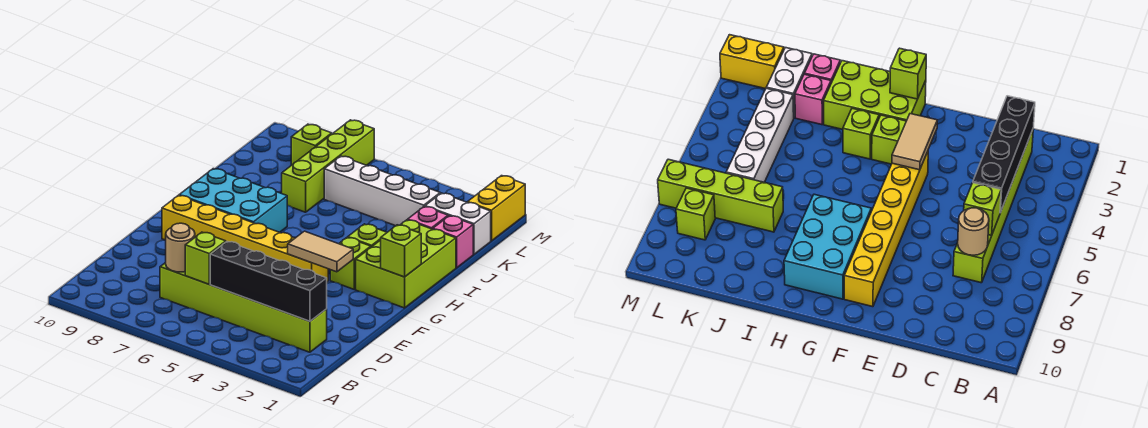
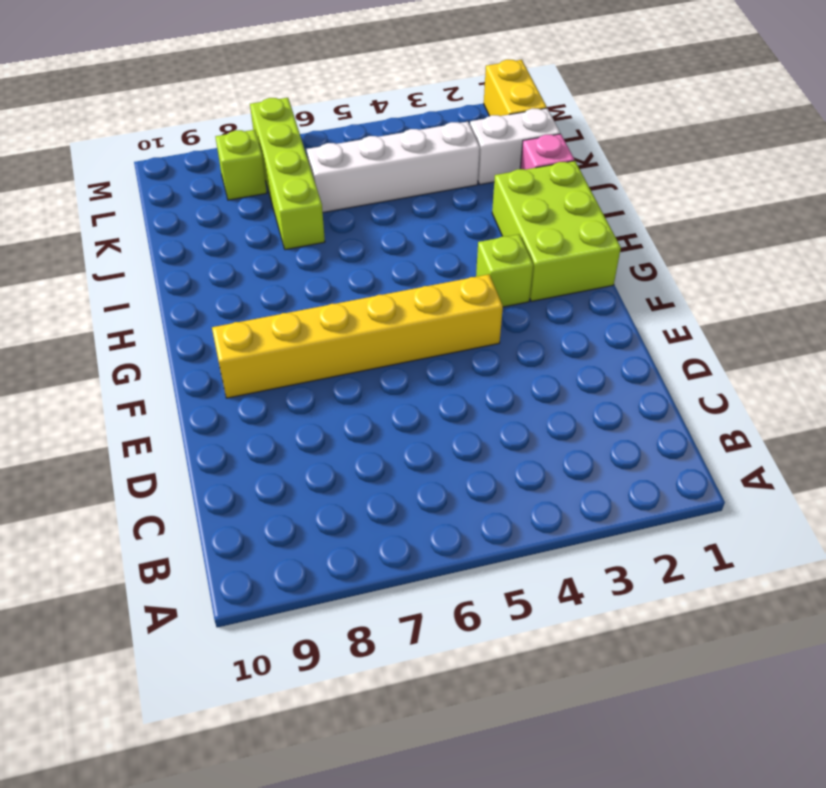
none -> lime brick C2:C7 level 1
none -> cyan brick G7:H9 level 1
none -> lime brick H3 level 1

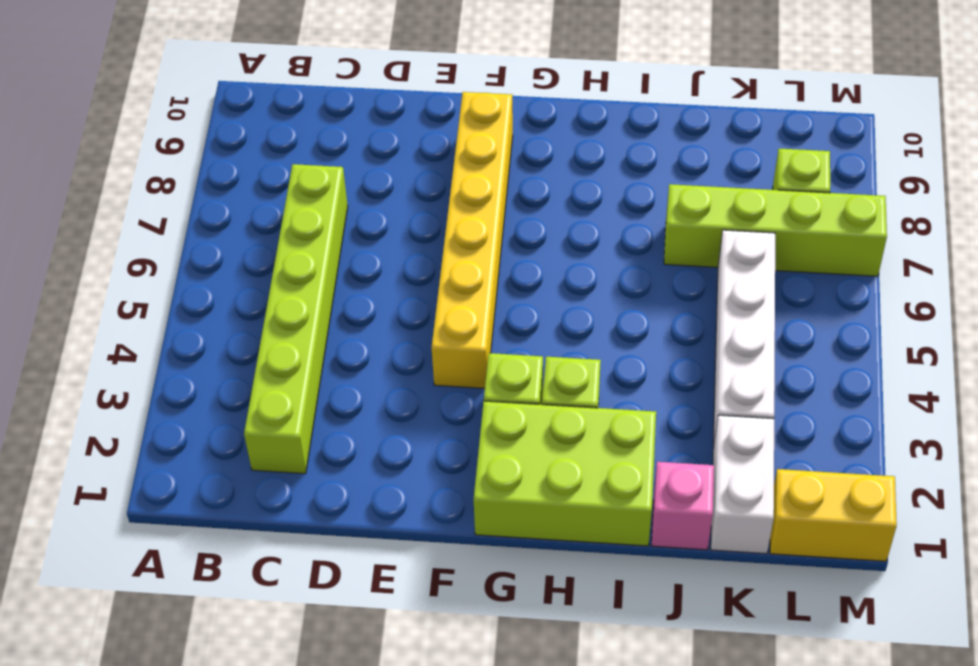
none -> cyan brick G7:H9 level 1
none -> pink brick J2 level 1
none -> black brick C2:C5 level 2

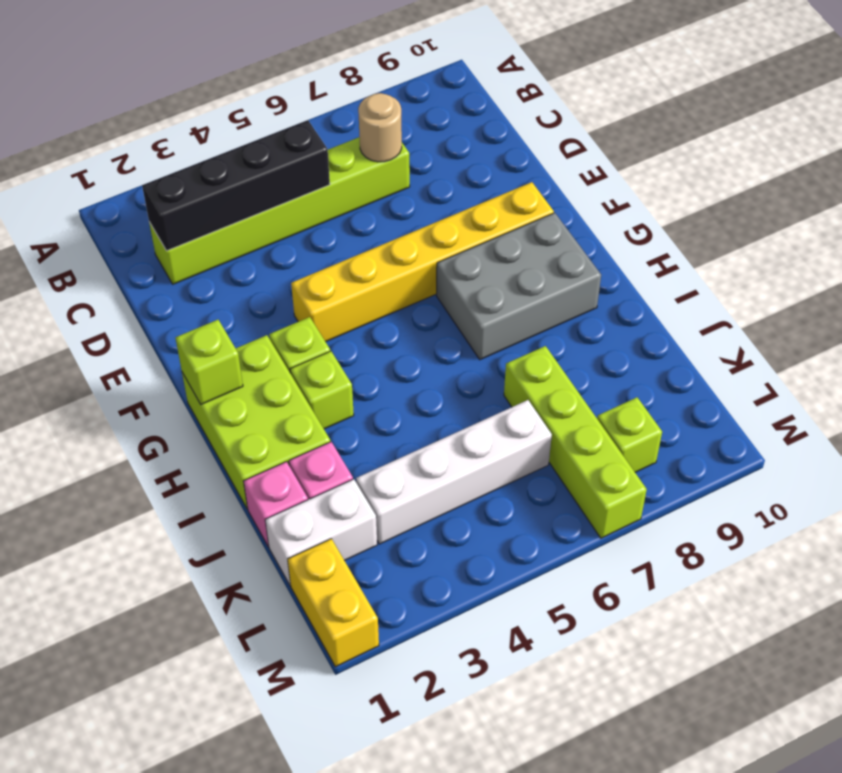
grey brick G7:H9 level 1 -> cyan brick G7:H9 level 1
none -> lime brick C6 level 2
none -> tan tile F3:F4 level 2

